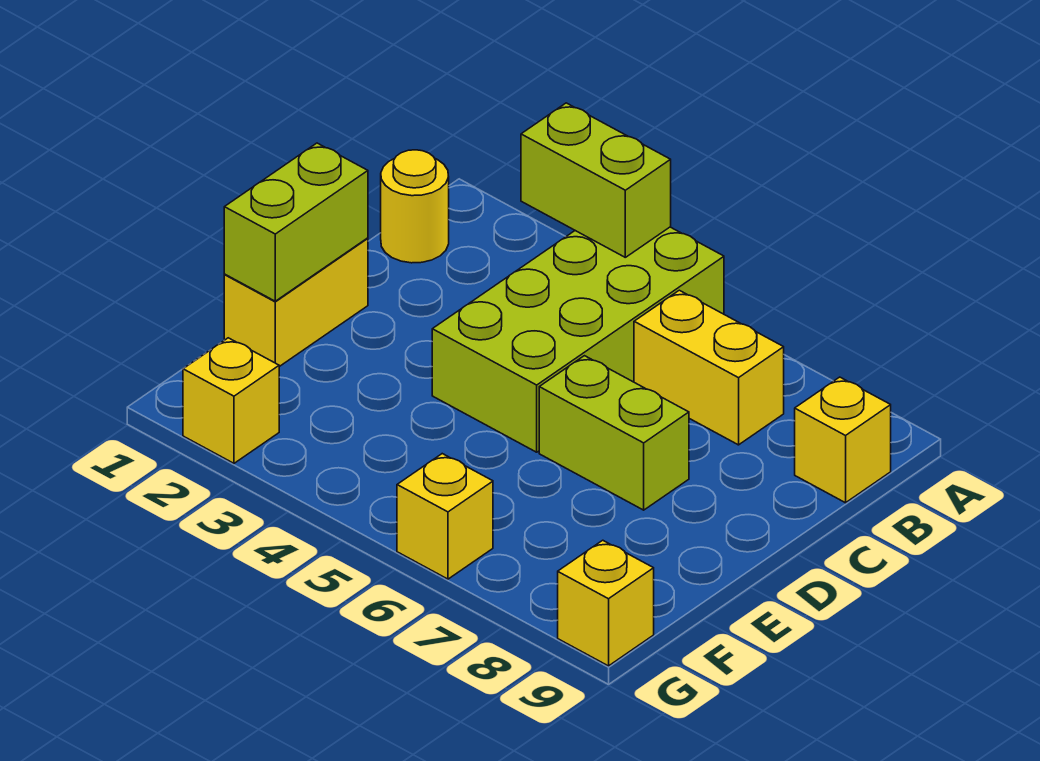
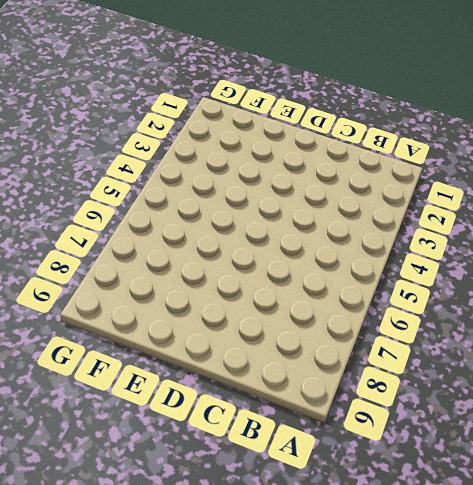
none -> lime brick A4:D5 level 1
none -> yellow round brick B1 level 1

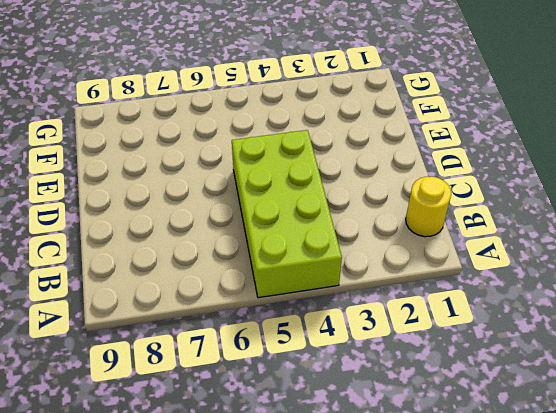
none -> yellow brick B6:B7 level 1
none -> yellow brick B9 level 1

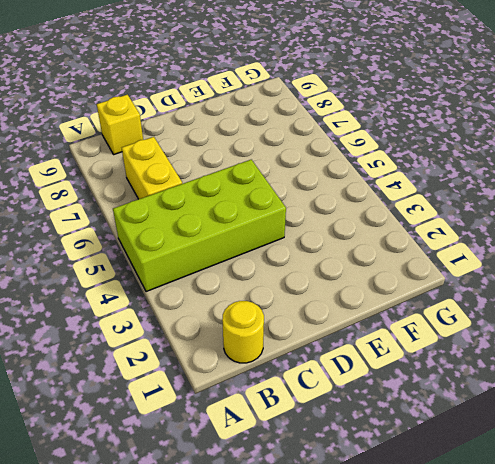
none -> yellow brick D1:E1 level 1
none -> lime brick D6:D7 level 1

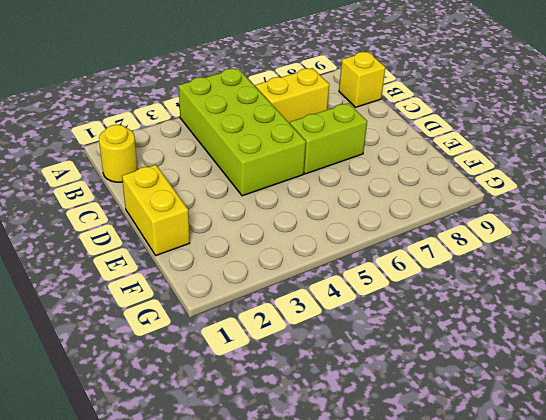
none -> yellow brick G2 level 1
none -> yellow brick G6 level 1

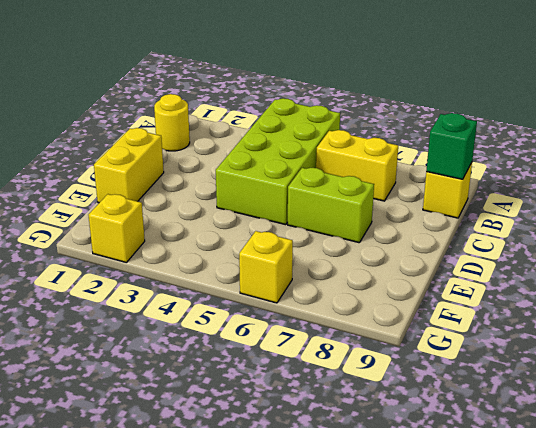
green brick B9 level 2 -> none
none -> yellow brick G9 level 1
none -> lime brick A3:A4 level 2

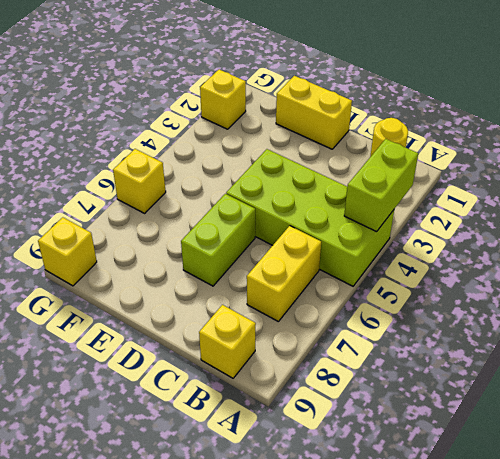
none -> lime brick D1:E1 level 2

